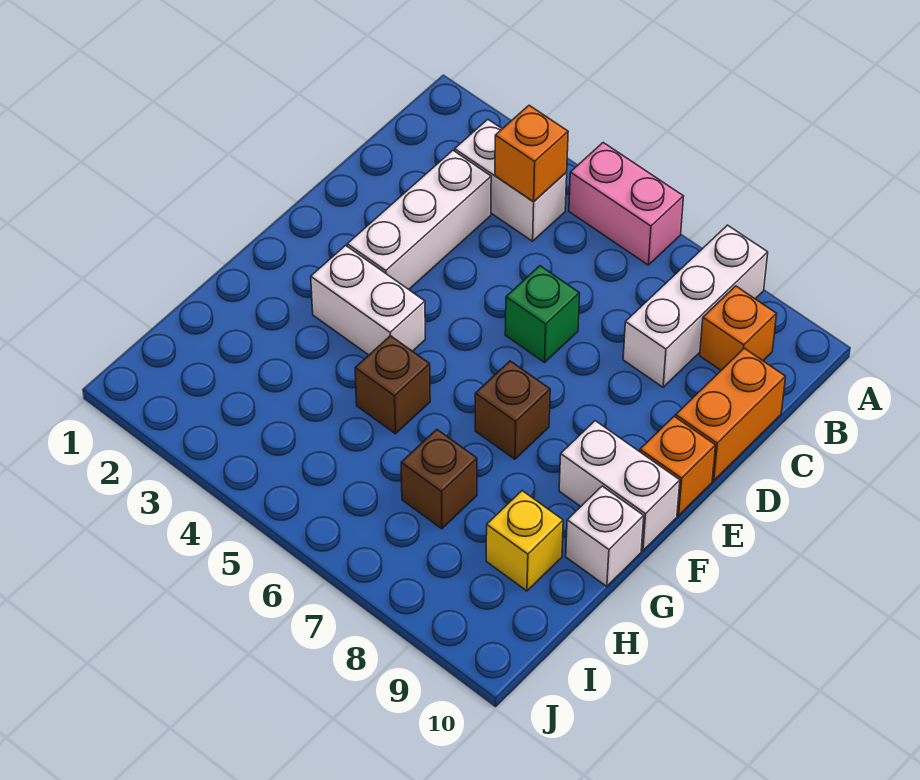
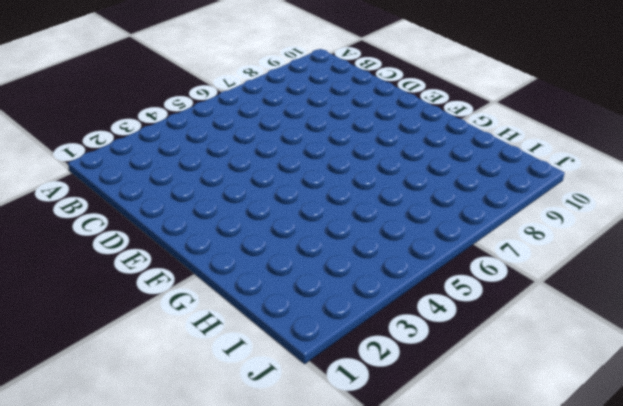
none -> pink brick A5:A6 level 1
none -> white brick A8:C8 level 1
none -> white brick B3:B4 level 1

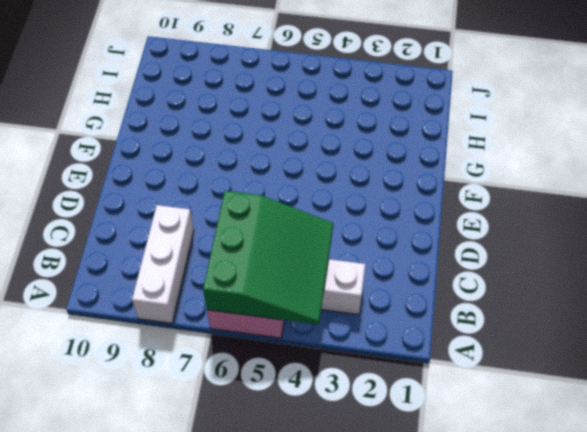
green slope A4:C6 level 2 top 6 -> orange brick B4 level 2
none -> orange brick B9 level 1
none -> white brick C3:E3 level 1
none -> orange brick C10:D10 level 1

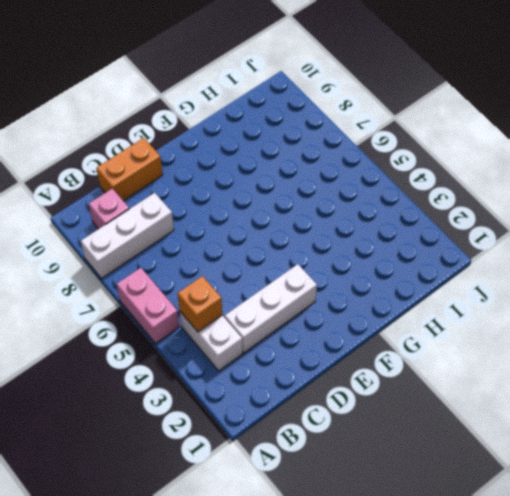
pink brick B9 level 1 -> orange brick B9 level 1
none -> green brick D6 level 1
none -> orange brick E10 level 1
none -> white brick F3:F4 level 1

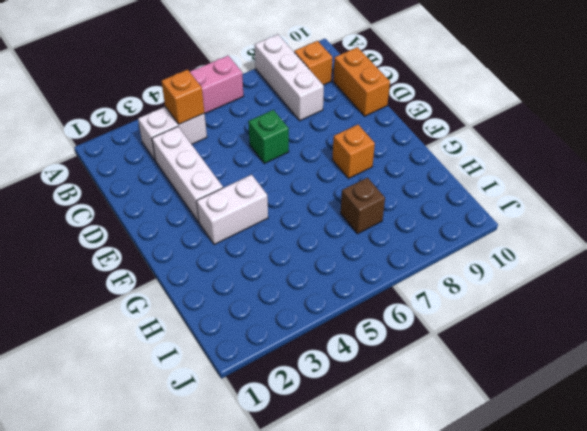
orange brick F8 level 1 -> orange brick E10 level 1
none -> brown brick F7 level 1
none -> white brick F9:F10 level 1
none -> brown brick G5 level 1

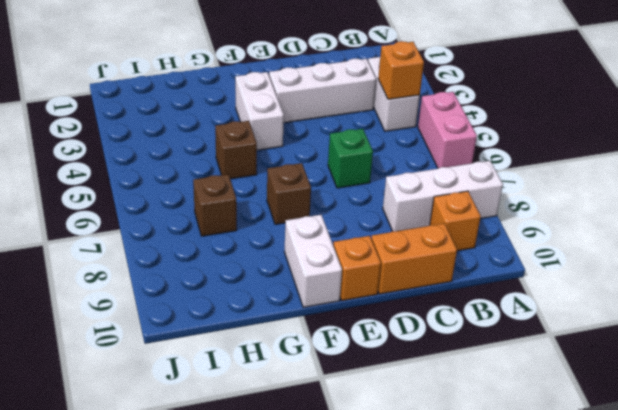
none -> white brick G10 level 1
none -> yellow brick H9 level 1

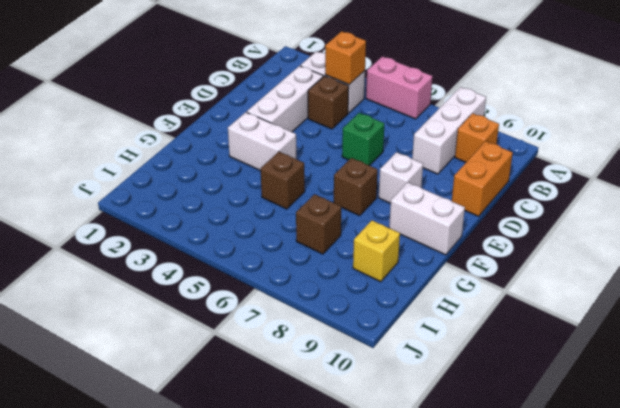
brown brick C4 level 1 -> none
white brick E8 level 1 -> white brick G10 level 1
none -> orange brick E10 level 1

